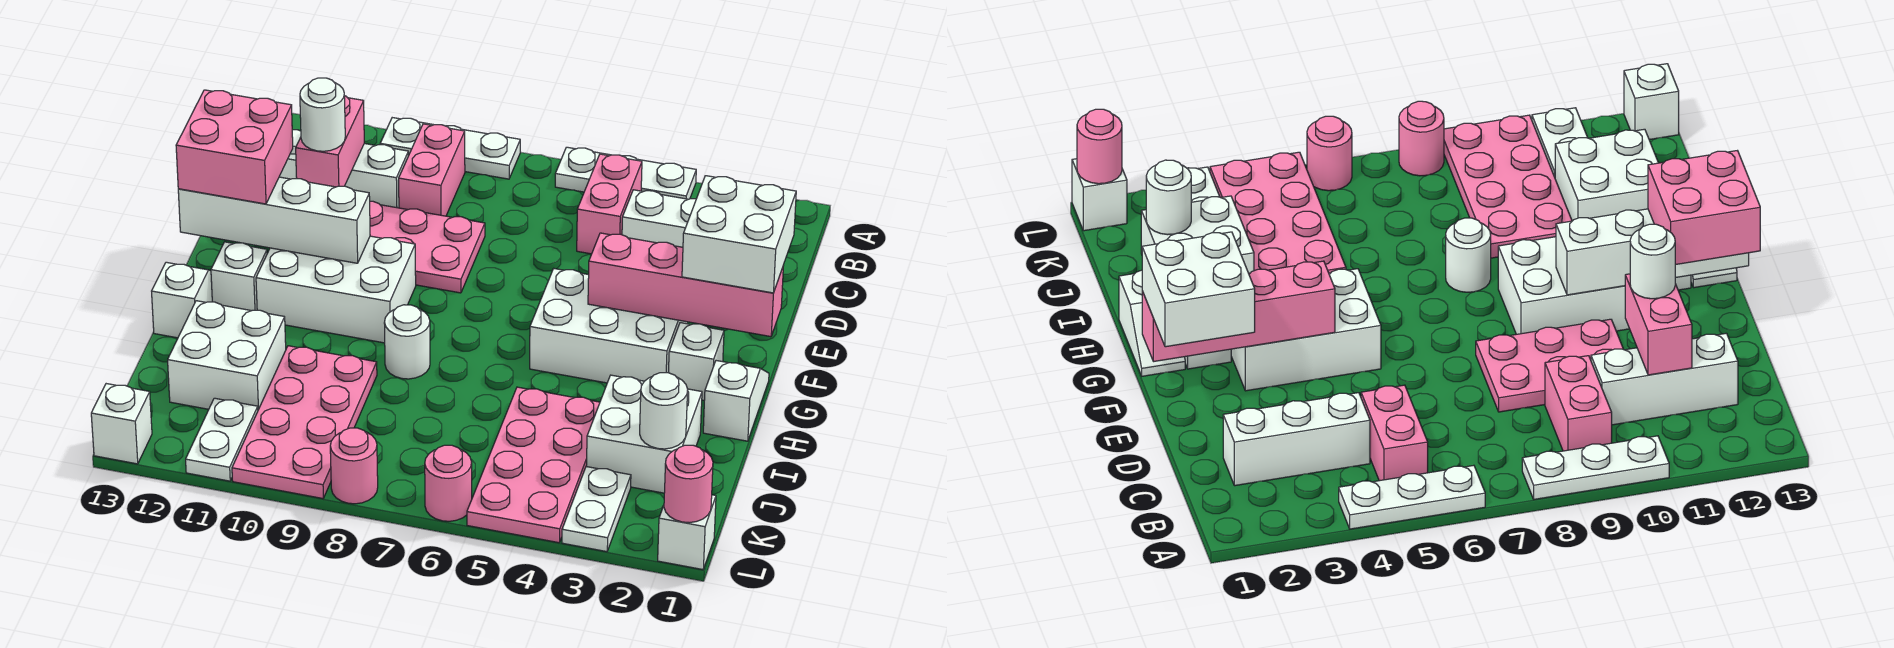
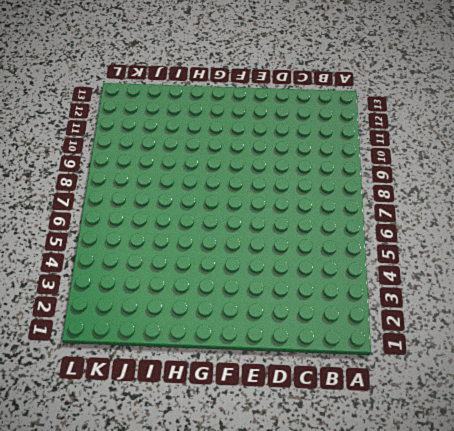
none -> white plate A4:A6 level 1
none -> white plate A8:A10 level 1
none -> pink brick B5:C5 level 1
none -> pink brick B9:C9 level 1

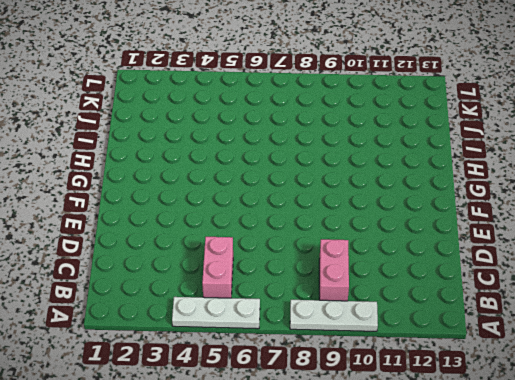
none -> white brick C2:C4 level 1
none -> white brick C10:C12 level 1
none -> pink plate D8:E10 level 1
none -> white brick F3:G5 level 1

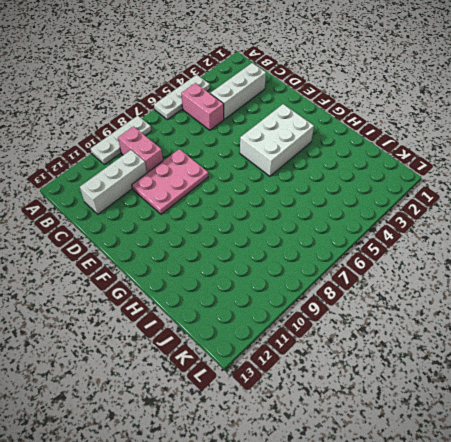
none -> white brick F9:G11 level 1
none -> white slope G1:H1 level 1 top H
none -> white brick G2 level 1
none -> white brick G12 level 1

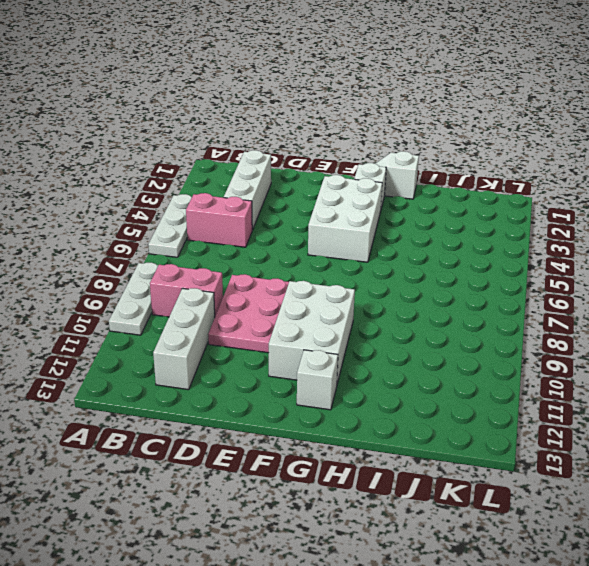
none -> white slope G13:H13 level 1 top H
none -> white round brick H8 level 1
none -> white brick I2:J3 level 1
none -> pink plate I4:L5 level 1

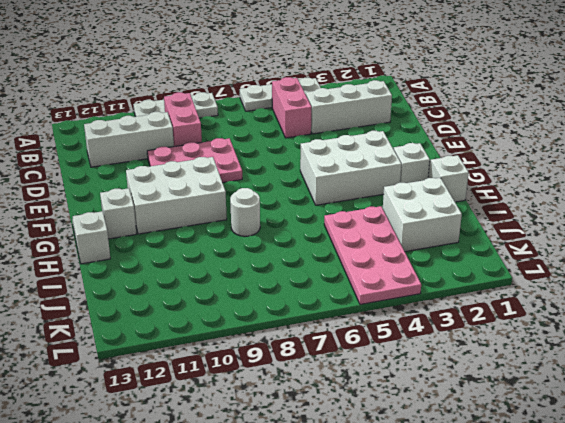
none -> pink plate I9:L10 level 1
none -> white brick I11:J12 level 1
none -> white plate K3:L3 level 1
none -> white plate K11:L11 level 1

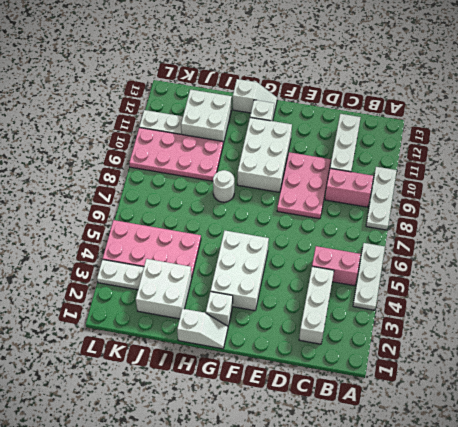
none -> white brick L1 level 1
none -> pink round brick L6 level 1
none -> pink round brick L8 level 1
none -> white brick L13 level 1

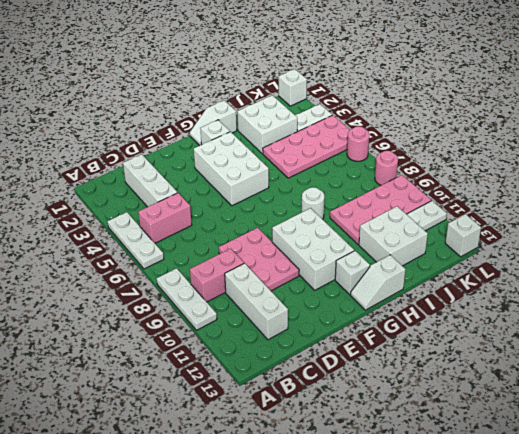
none -> pink brick C11:D11 level 2
none -> pink brick F1:F4 level 2
none -> white brick F10:F13 level 2
none -> white round brick J2 level 2

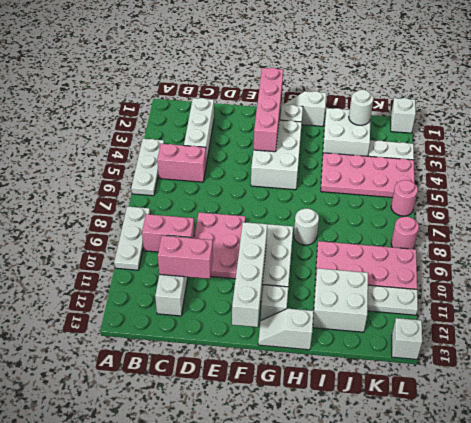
none -> pink round brick L1 level 2
none -> white round brick D11 level 3
none -> white brick E1:F2 level 3
none -> pink brick E12:F13 level 3

